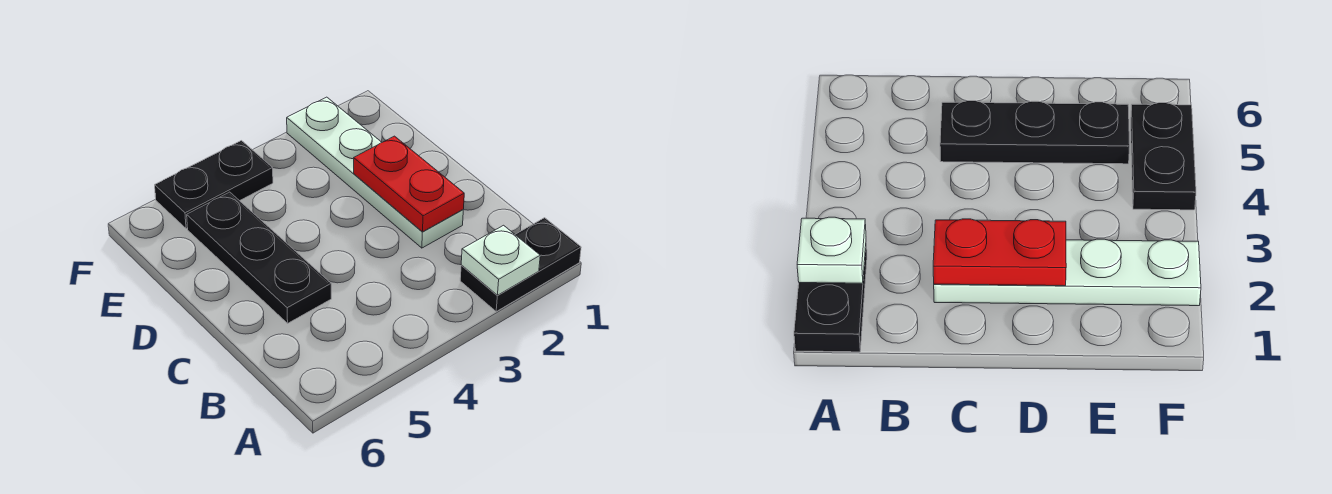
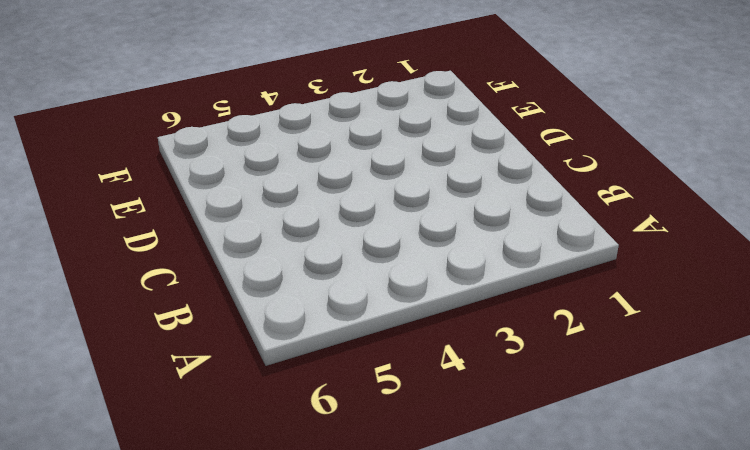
none -> black plate A1:A2 level 1
none -> white plate C2:F2 level 1

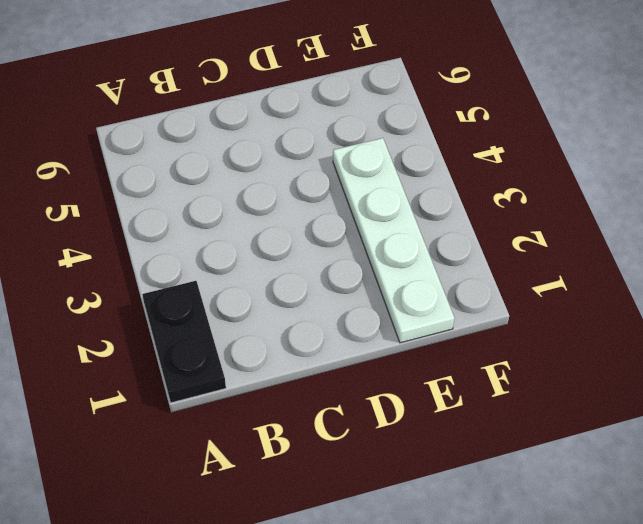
white plate E1:E4 level 1 -> white plate C2:F2 level 1
none -> black plate C5:E5 level 1
none -> black plate F4:F5 level 1

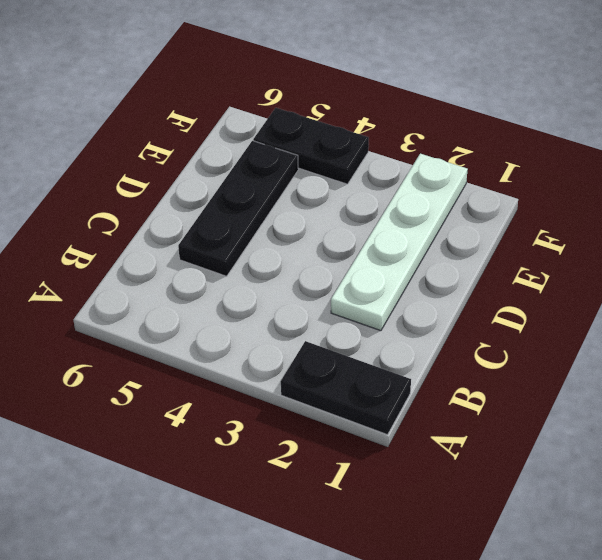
none -> white plate A2 level 2
none -> red plate C2:D2 level 2

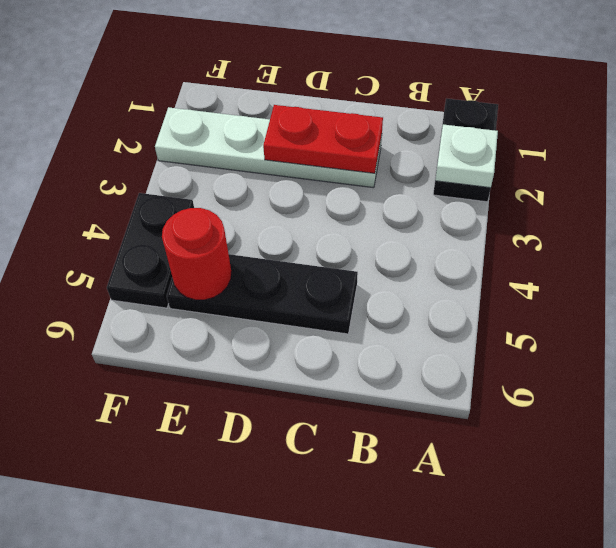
red round brick E5 level 2 -> none

